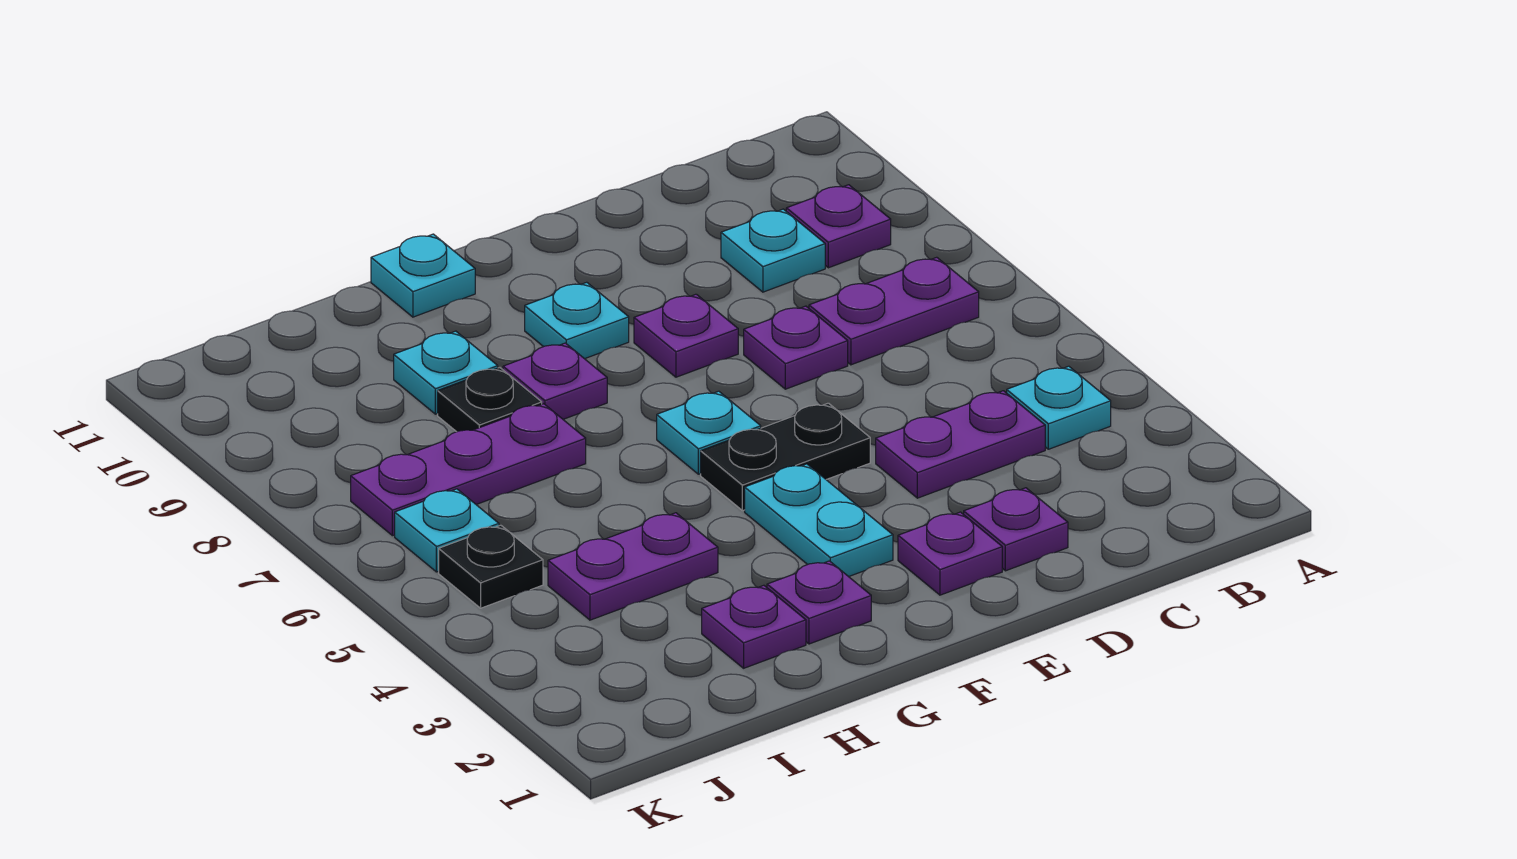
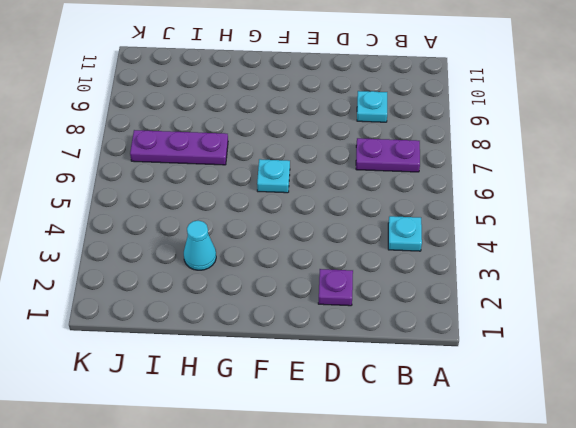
cyan cone H3 level 1 -> none
none -> purple plate B9 level 1
none -> purple plate C4:D4 level 1
none -> purple plate D7 level 1

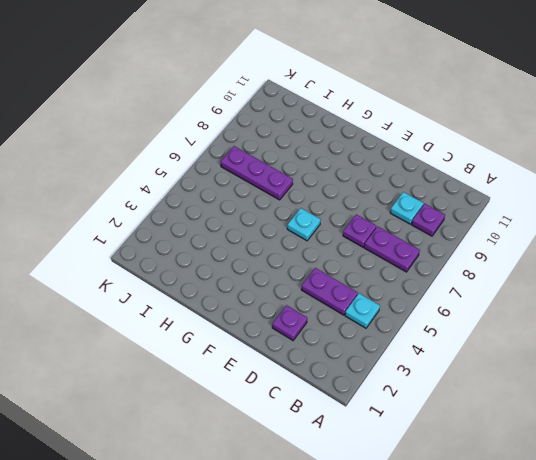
none -> purple plate E2 level 1
none -> black plate E5:F5 level 1
none -> purple plate E8 level 1

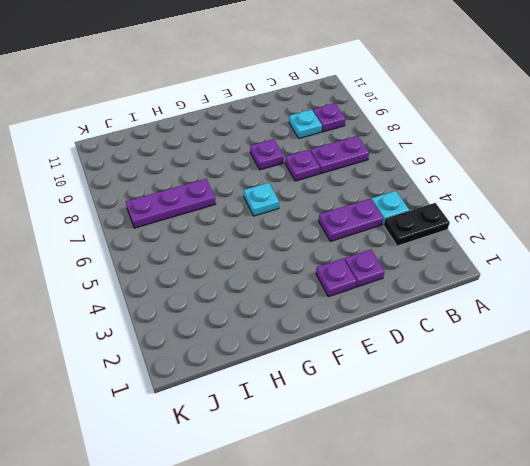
black plate A3:B3 level 1 -> black plate E5:F5 level 1
none -> cyan plate F3:F4 level 1
none -> cyan plate F9 level 1
none -> purple plate G2 level 1

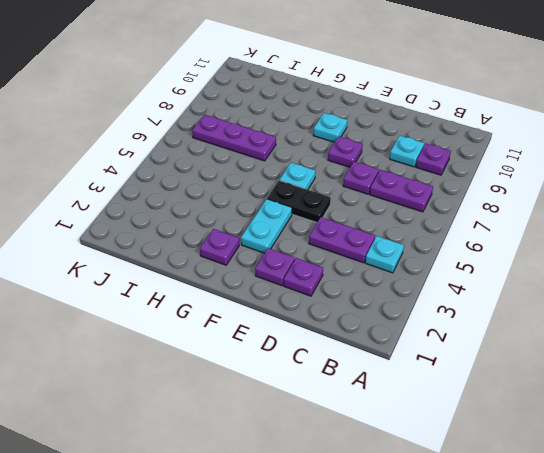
none -> purple plate G8 level 1
none -> cyan plate G11 level 1
none -> purple plate H2 level 1

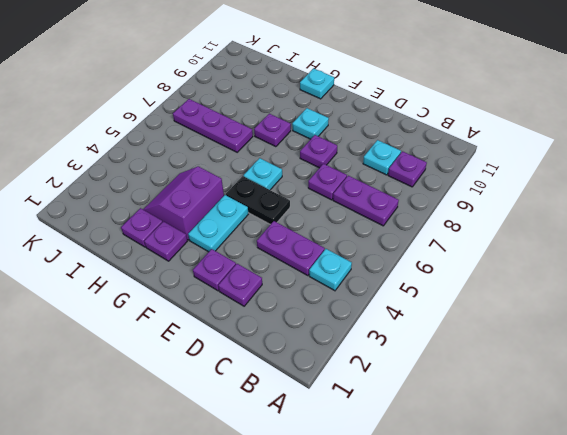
purple slope G3:H4 level 1 top G -> purple plate H4:I4 level 1
none -> black plate H8 level 1
none -> cyan plate H9 level 1
none -> black plate J5 level 1

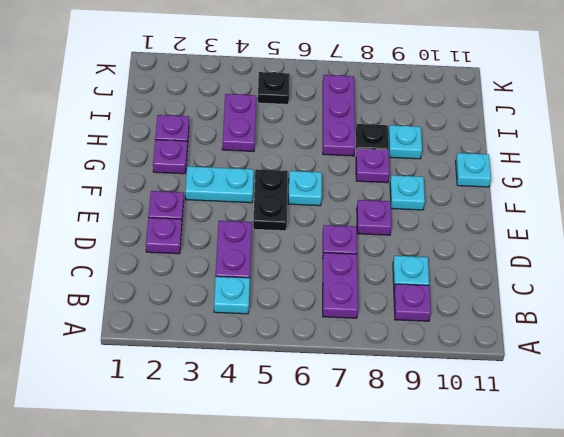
none -> cyan plate J6 level 1

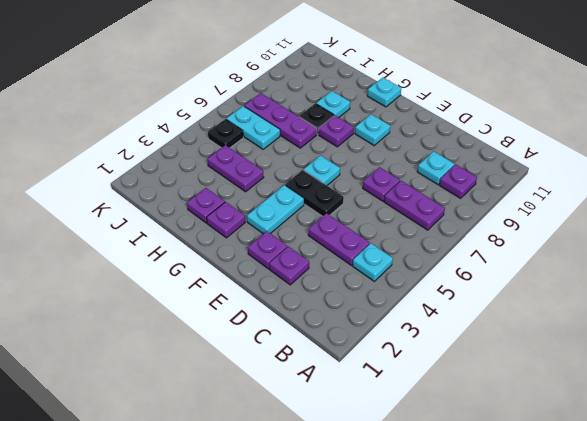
cyan plate I6:J6 level 1 -> cyan plate J6 level 1
none -> purple plate E8 level 1

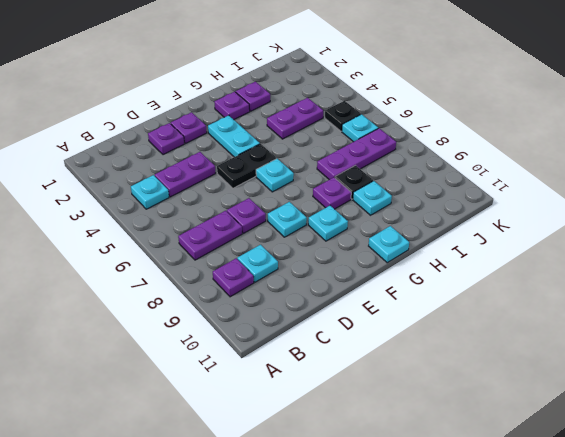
cyan plate E8 level 1 -> purple plate E8 level 1

